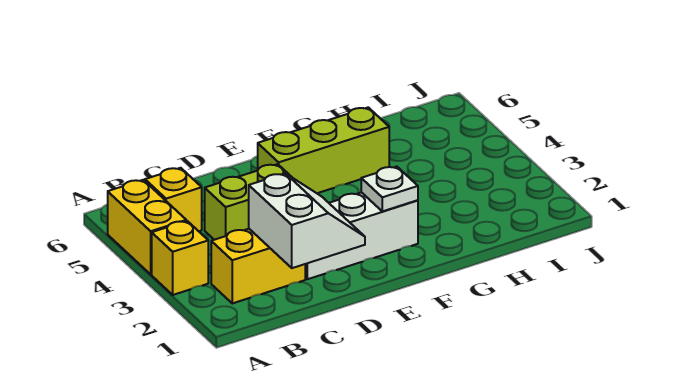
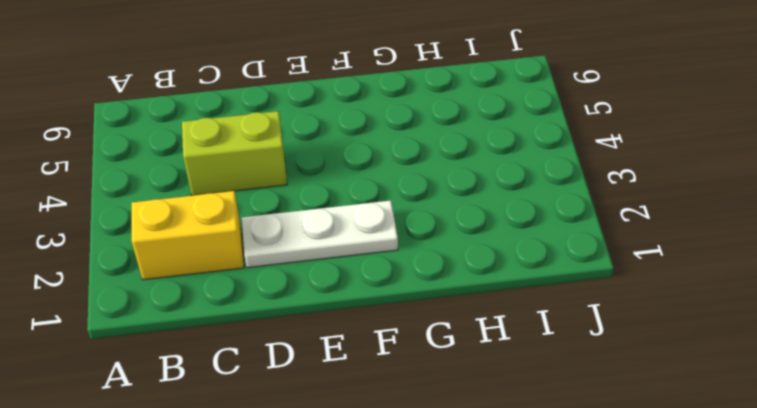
white plate D2:F2 level 1 -> white brick D2:F2 level 1
none -> yellow brick A3 level 1
none -> yellow brick A4:A5 level 1

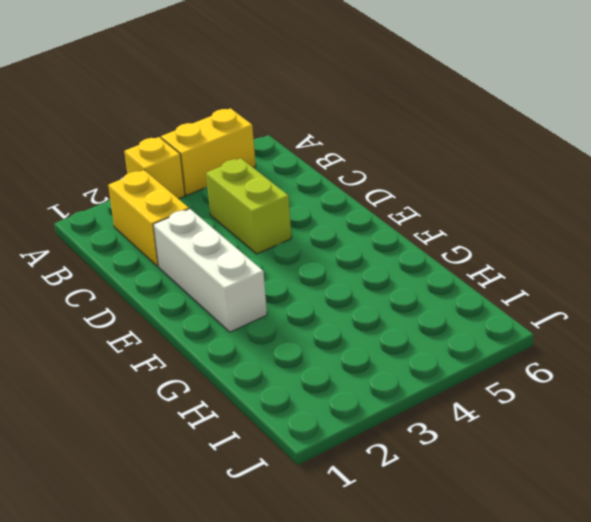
none -> yellow brick B5 level 1
none -> lime brick E5:G5 level 1

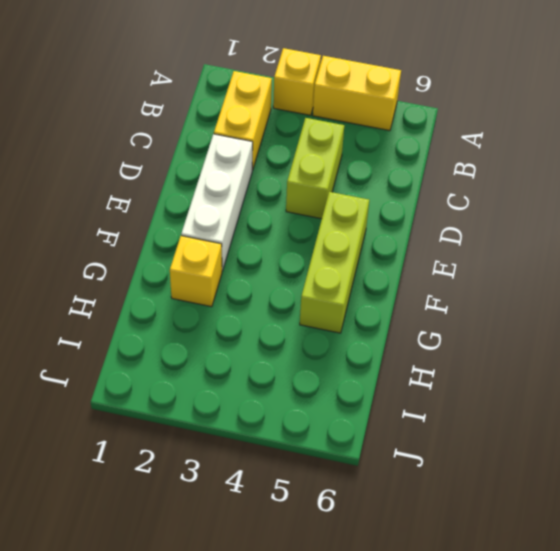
yellow brick G2 level 1 -> yellow brick B5 level 1
none -> white slope C1:D2 level 2 top C
none -> white plate F2 level 2

